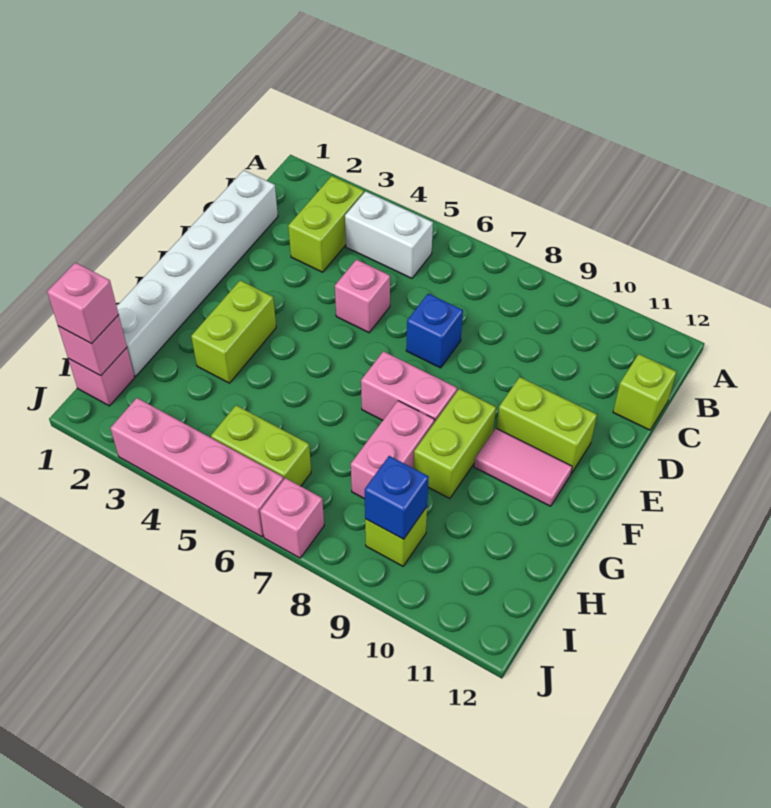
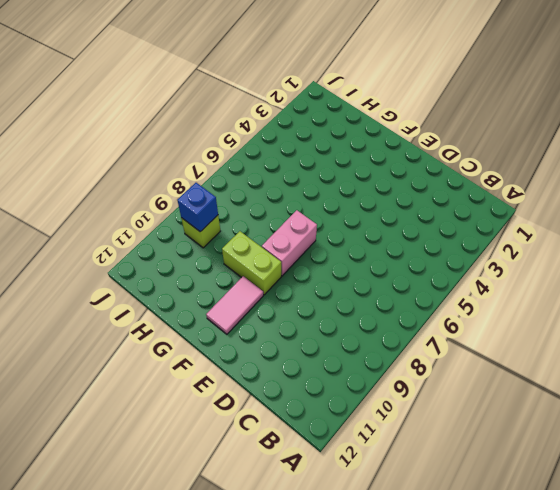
none -> lime brick B3:C3 level 1
none -> white brick B4:B5 level 1
none -> white brick C1:H1 level 1

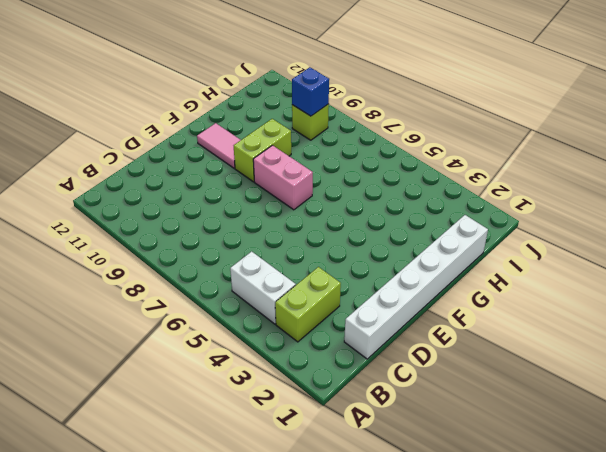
none -> lime brick C12 level 1
none -> pink brick D5 level 1
none -> blue brick D7 level 1

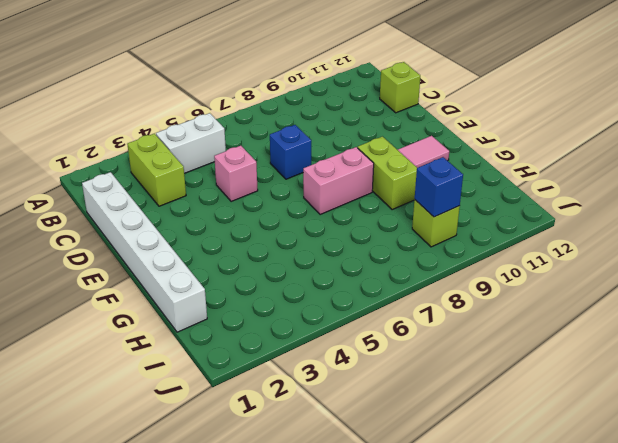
none -> lime brick E10:E11 level 1
none -> lime brick F3:G3 level 1
none -> pink brick G8:H8 level 1

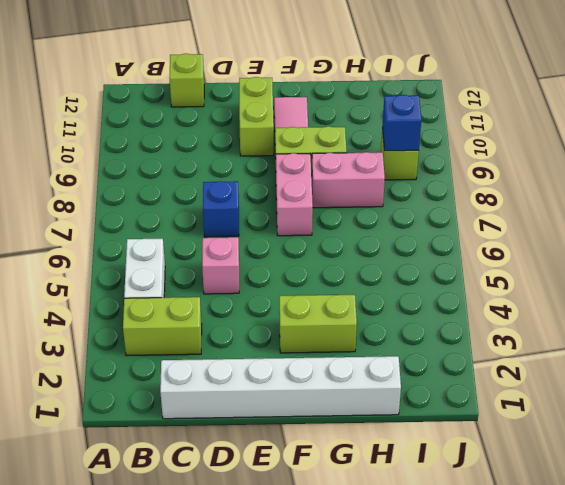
none -> pink brick I1 level 1
none -> lime brick I5:I6 level 1
none -> pink brick J3:J6 level 1

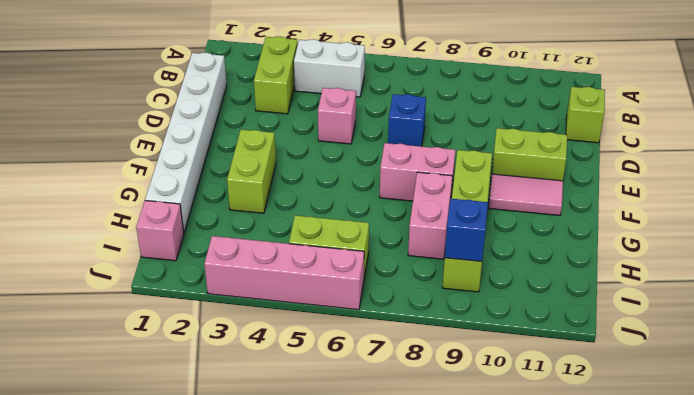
none -> pink brick J7 level 1
none -> pink brick I1 level 2
none -> pink brick I1 level 3

